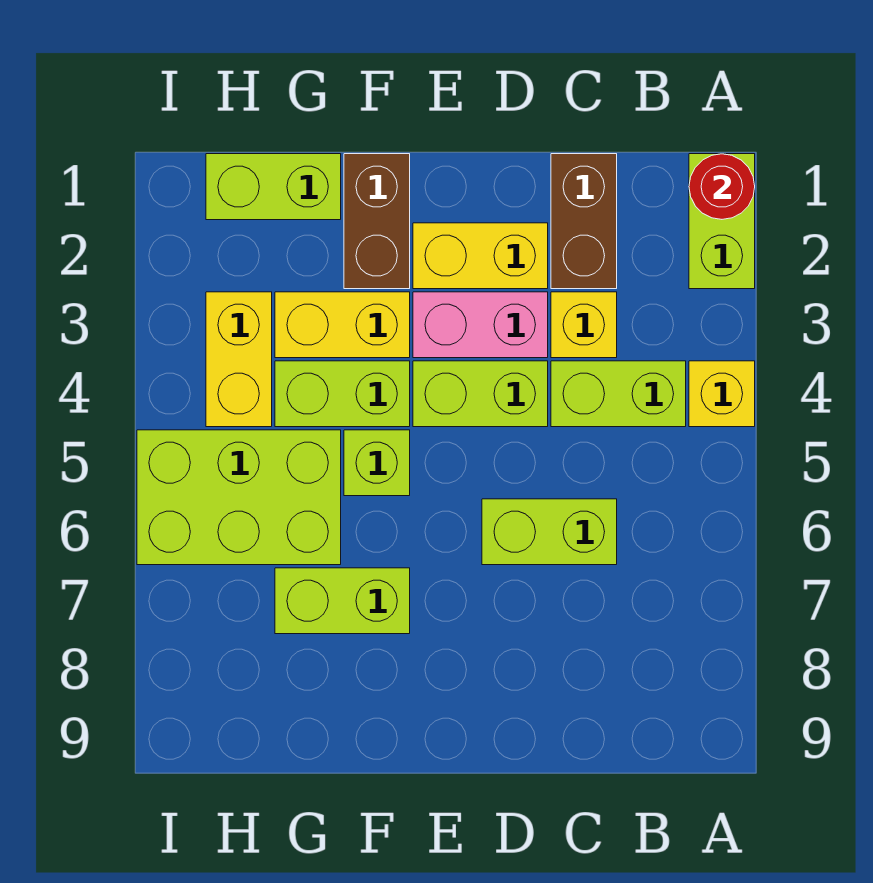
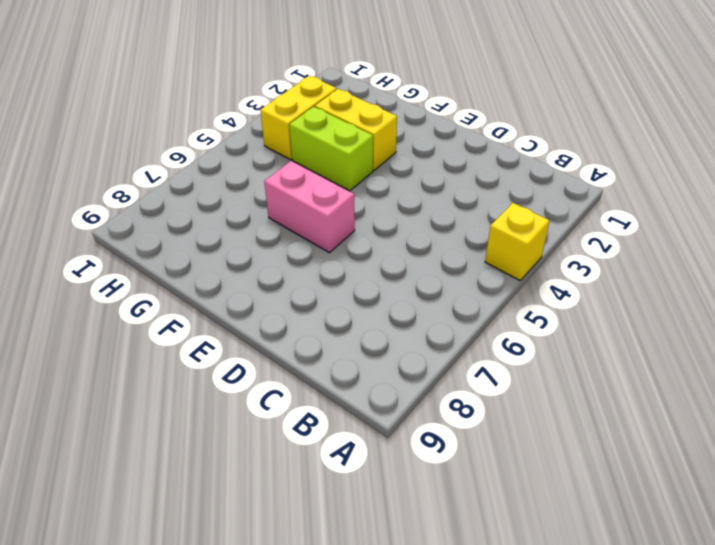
pink brick E6:F6 level 1 -> pink brick D3:E3 level 1
none -> lime brick A1:A2 level 1
none -> lime brick B4:C4 level 1
none -> brown brick C1:C2 level 1

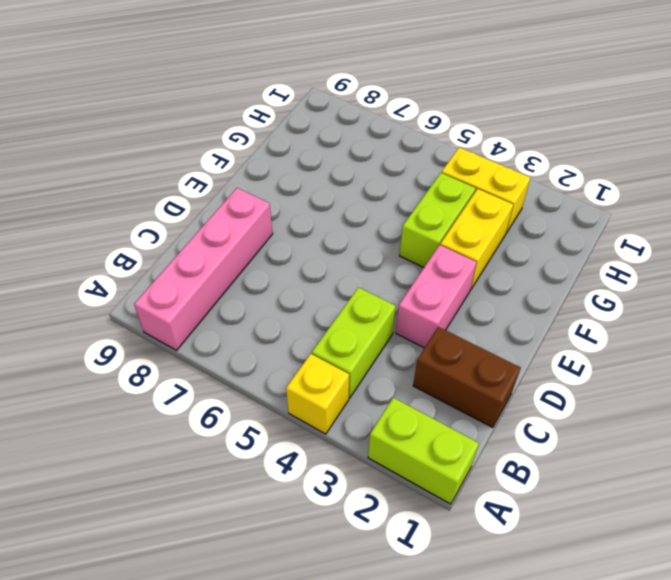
pink brick A8:D8 level 1 -> none
none -> yellow brick C3 level 1
none -> lime brick C6:D6 level 1
none -> yellow brick D2:E2 level 1

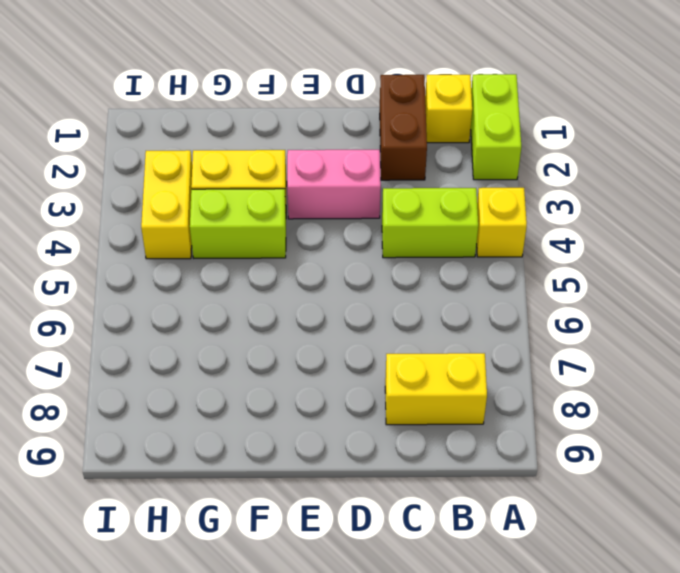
yellow brick B1 level 1 -> yellow brick C3 level 1
yellow brick B8:C8 level 1 -> yellow brick D2:E2 level 1
none -> lime brick C6:D6 level 1
none -> lime brick D4:E4 level 1
none -> brown brick F1:F2 level 1

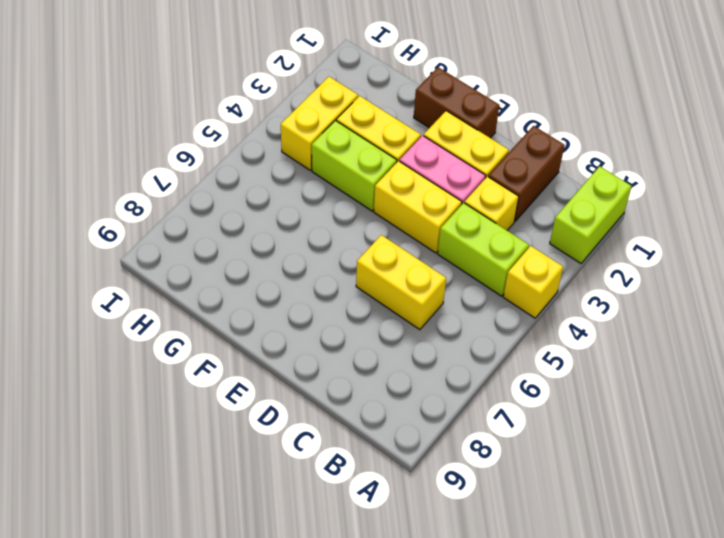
yellow brick C6:D6 level 1 -> lime brick C6:D6 level 1
yellow brick D4:E4 level 1 -> lime brick D4:E4 level 1
brown brick E1:F1 level 1 -> brown brick F1:F2 level 1
none -> lime brick F5 level 1
none -> lime brick F7:G7 level 1
none -> lime brick G1:H1 level 1

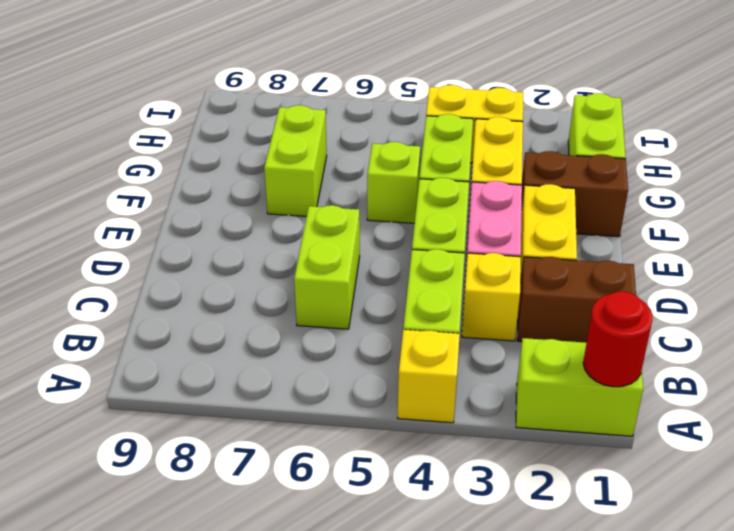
none -> lime brick G5:I6 level 1

